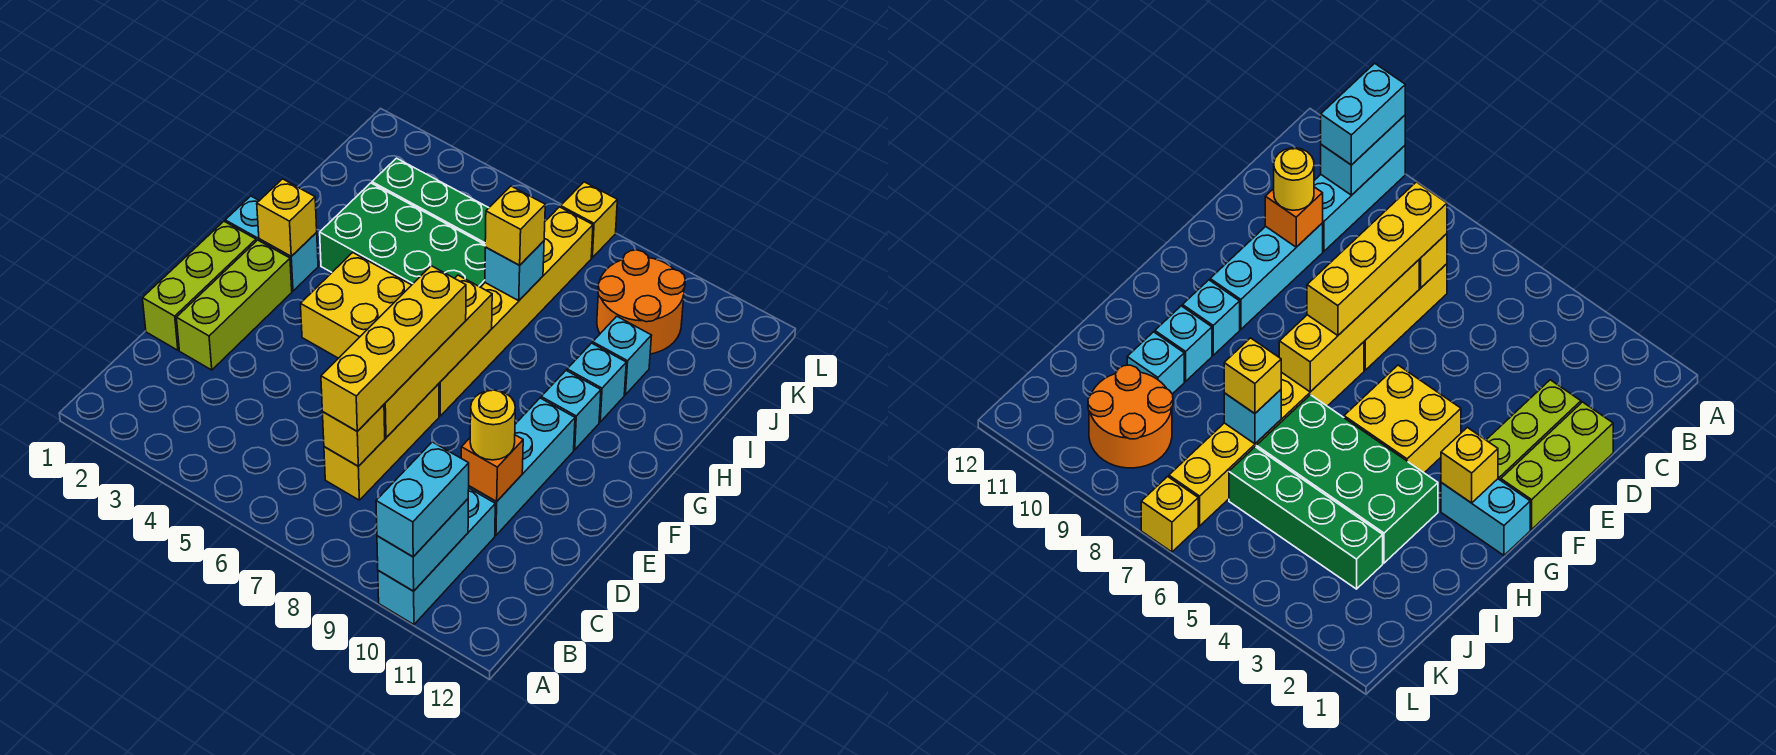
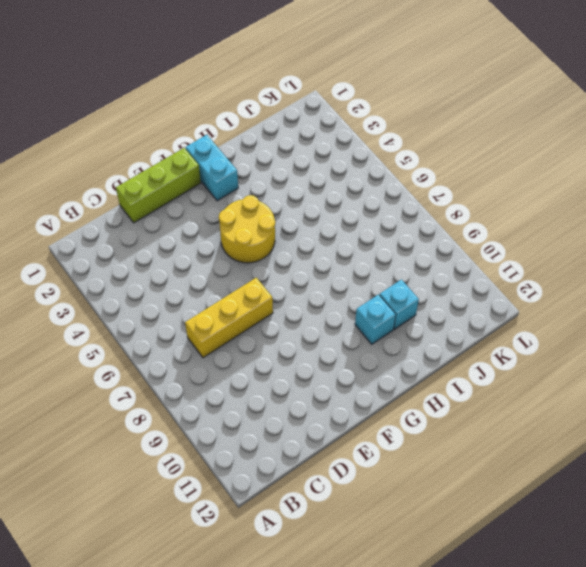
yellow round brick F4:G5 level 1 -> yellow brick F4:G5 level 1
none -> cyan brick A10:C10 level 1
none -> lime brick D2:F2 level 1
none -> cyan brick D10:F10 level 1

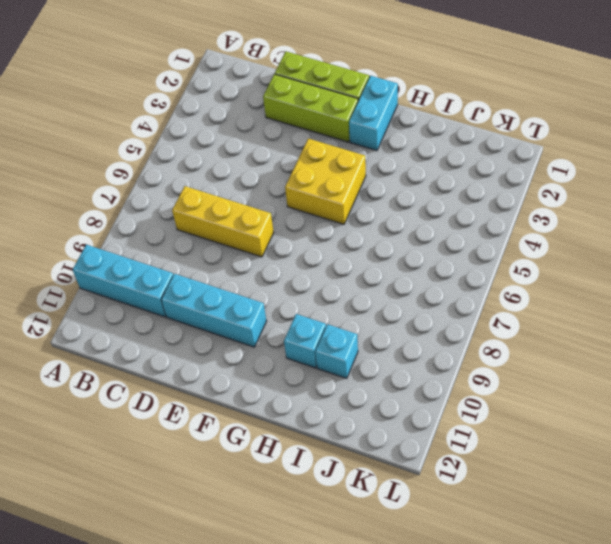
none -> yellow brick F7:K7 level 1
none -> cyan brick G10 level 1
none -> green brick H3:I6 level 1

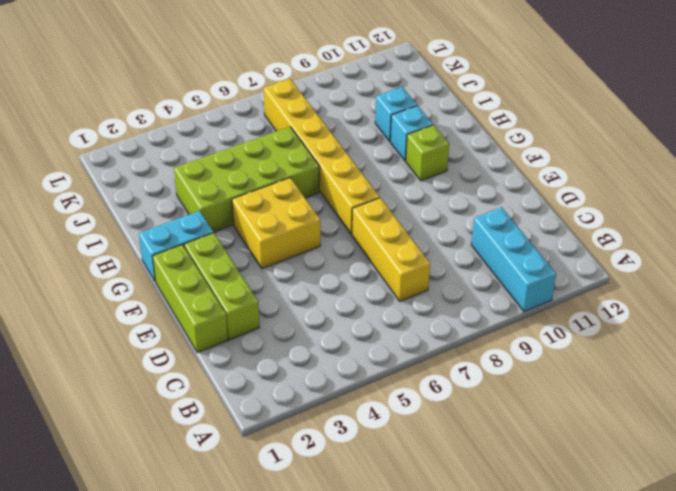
lime brick G10 level 1 -> cyan brick G10 level 1
lime brick H3:I6 level 1 -> green brick H3:I6 level 1
none -> cyan brick D10:F10 level 1
none -> green brick J3:J6 level 1
none -> orange round brick J9:K10 level 1

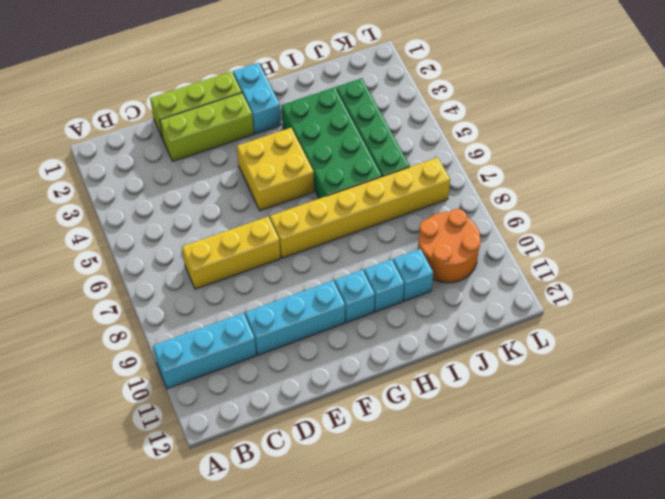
none -> yellow brick L7 level 1
none -> cyan brick A10:B10 level 2
none -> yellow brick C7 level 2

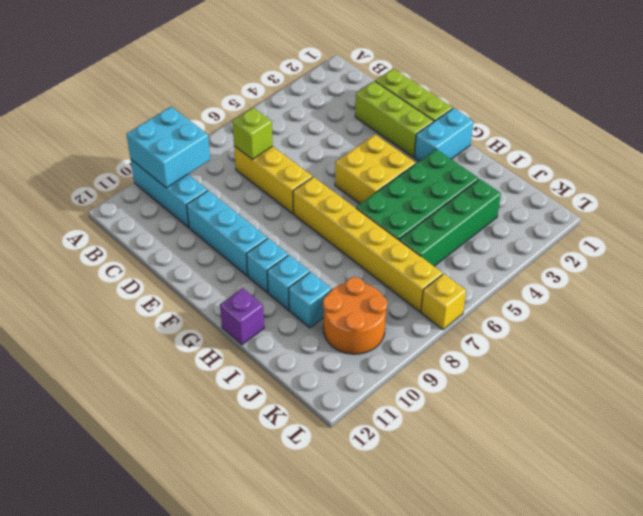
cyan brick A9:B10 level 2 -> cyan brick A10:B10 level 2
lime brick C7 level 2 -> yellow brick C7 level 2
purple brick H12 level 1 -> none
none -> yellow brick D7:G7 level 2
none -> orange brick D10 level 2
none -> yellow brick G2 level 2

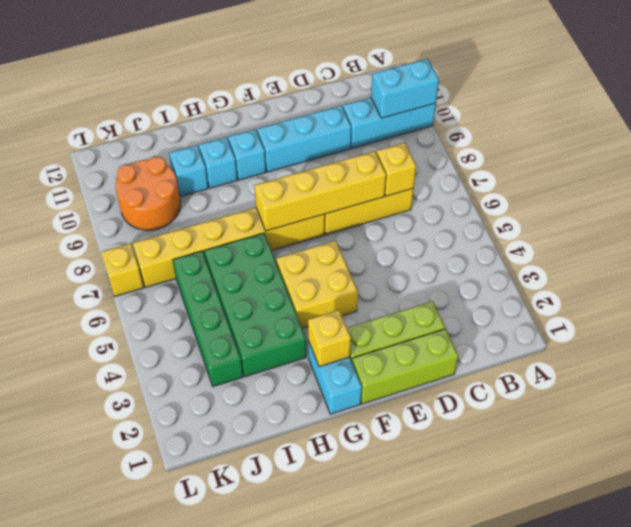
none -> orange brick D10 level 2
none -> cyan brick I7 level 2
none -> cyan brick A10:B10 level 3

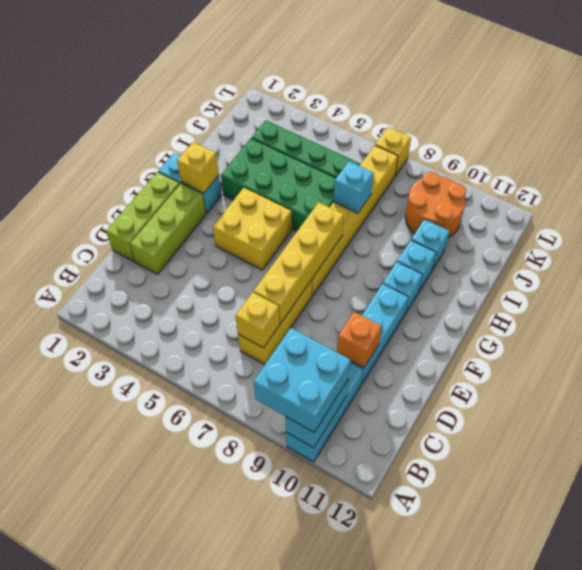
cyan brick A9:B10 level 3 -> cyan brick A10:B10 level 3
none -> yellow brick C7:F7 level 3
none -> yellow round brick D10 level 3
none -> yellow brick I7 level 3

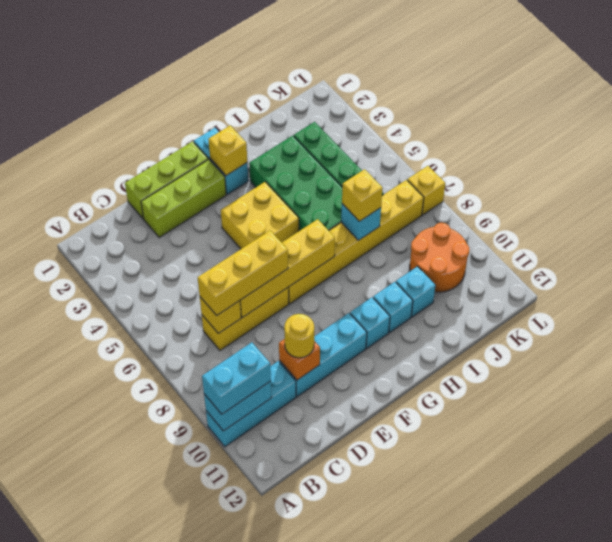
yellow brick C7:E7 level 3 -> yellow brick C7:F7 level 3

